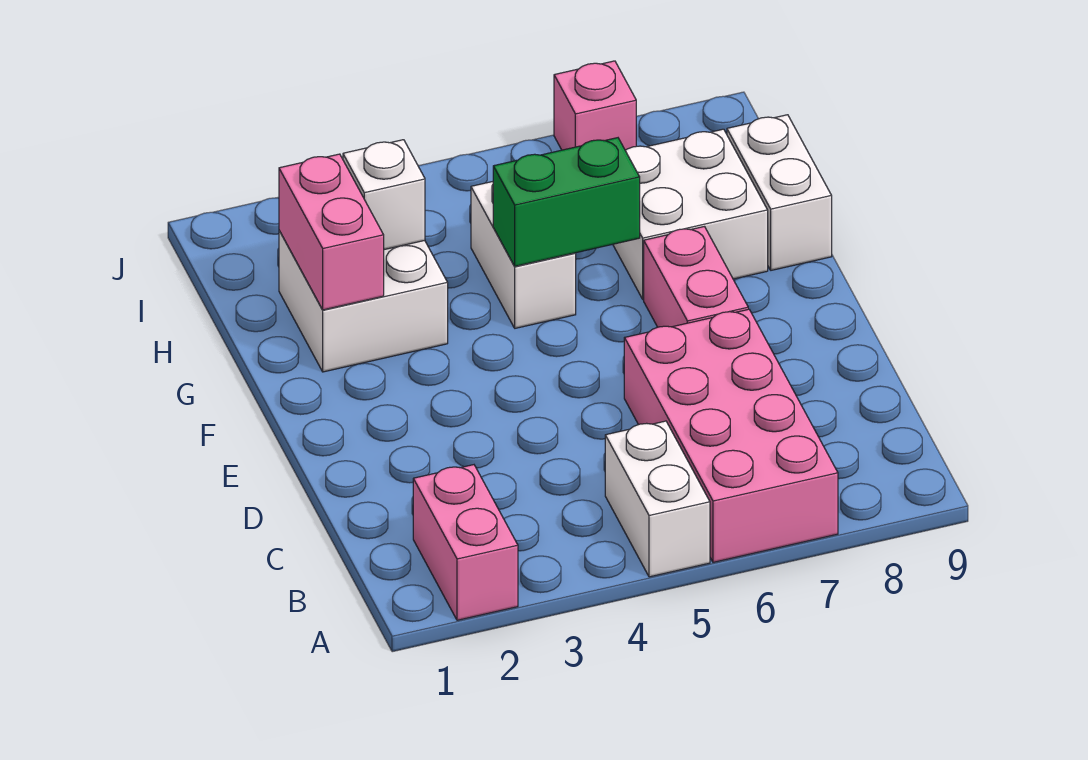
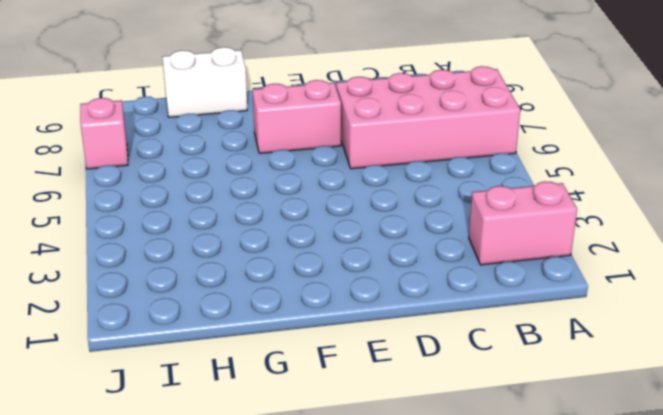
none -> white brick A5:B5 level 1
none -> white brick G2:H3 level 1
none -> white brick G5:H5 level 1

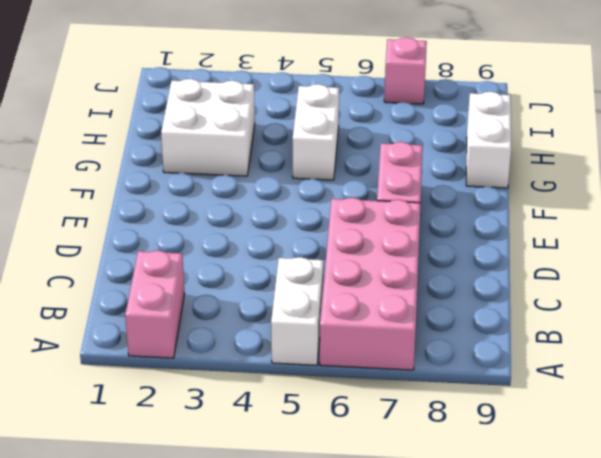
none -> white brick G7:H8 level 1
none -> pink brick G2:H2 level 2
none -> green brick G5:G6 level 2

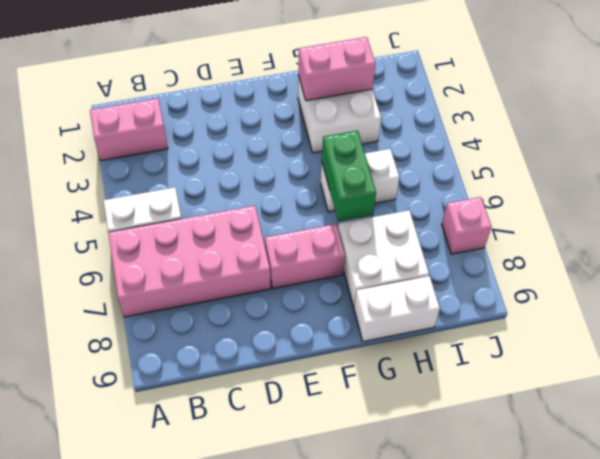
none -> white brick H3 level 2

